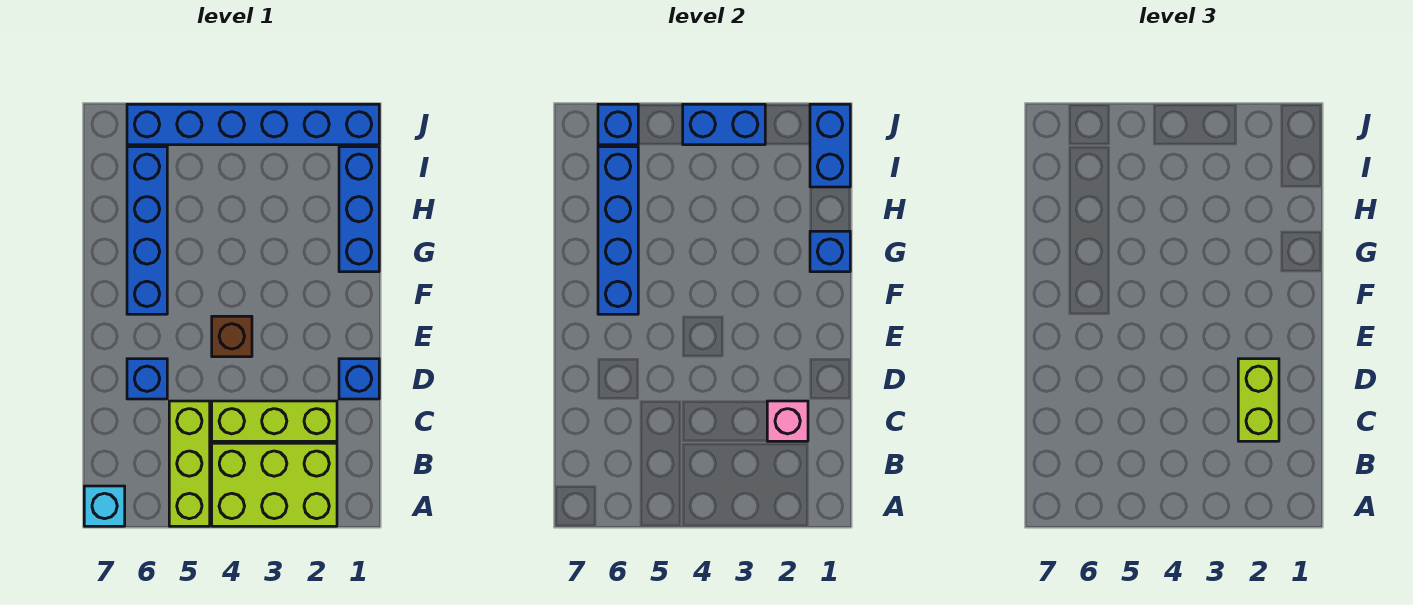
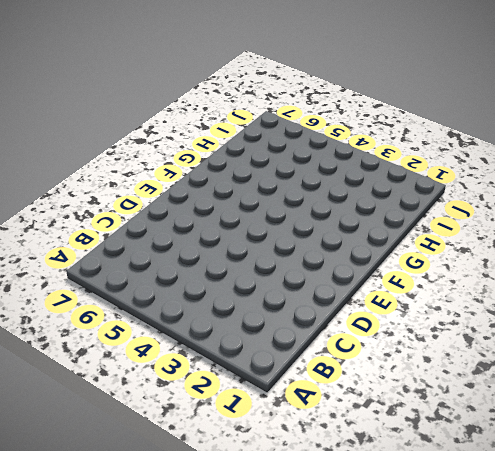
none -> lime brick A2:B4 level 1
none -> lime brick A5:C5 level 1
none -> cyan brick A7 level 1

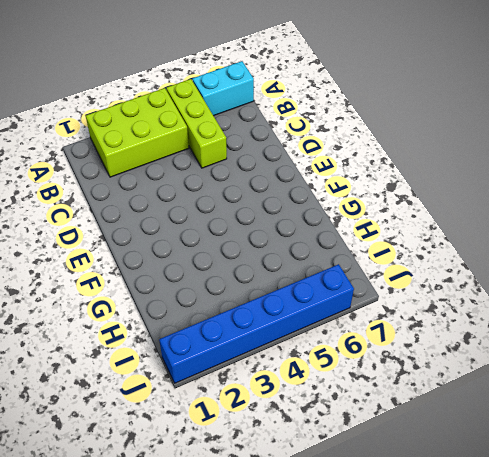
cyan brick A6:A7 level 1 -> cyan brick A7 level 1
none -> lime brick C2:C4 level 1
none -> blue brick D1 level 1
none -> blue brick D6 level 1

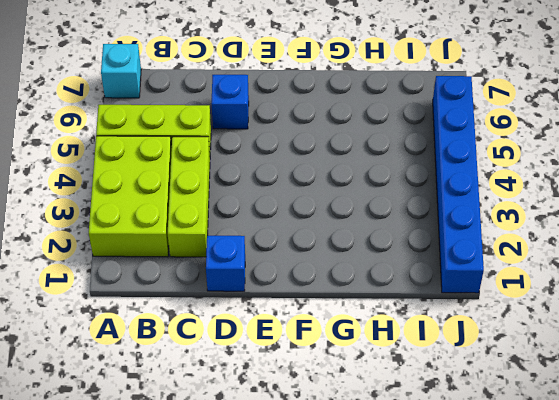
none -> brown brick E4 level 1
none -> blue brick F6:I6 level 1
none -> blue brick G1:I1 level 1

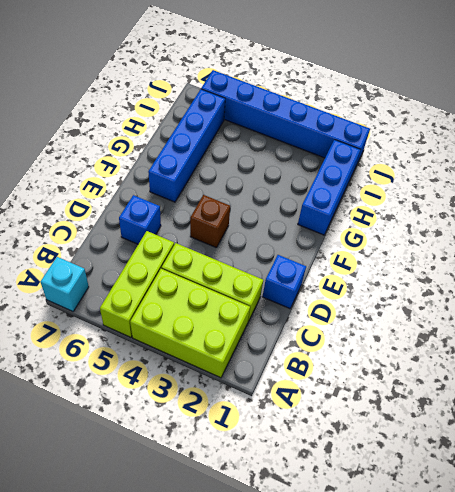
none -> pink brick C2 level 2
none -> blue brick F6:I6 level 2
none -> blue brick G1 level 2

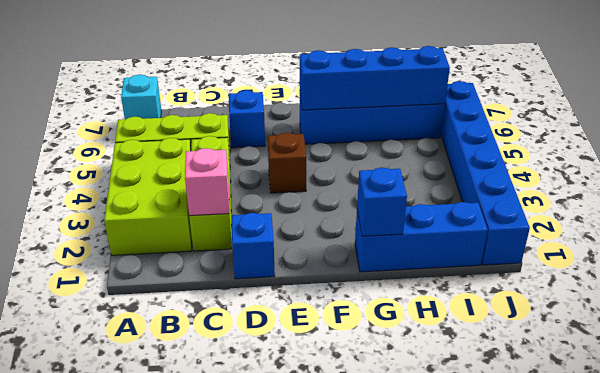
none -> blue brick I1:J1 level 2
none -> blue brick J3:J4 level 2
none -> blue brick J6 level 2

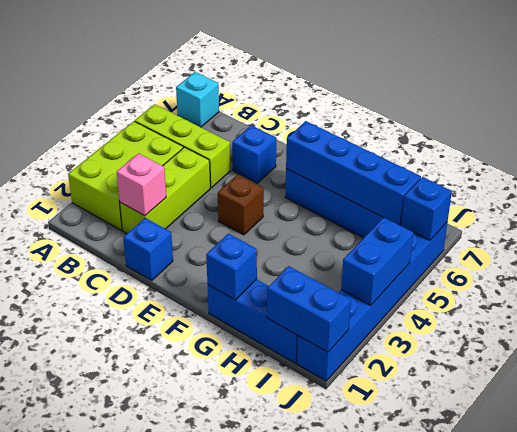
none -> lime brick C2:D2 level 3

